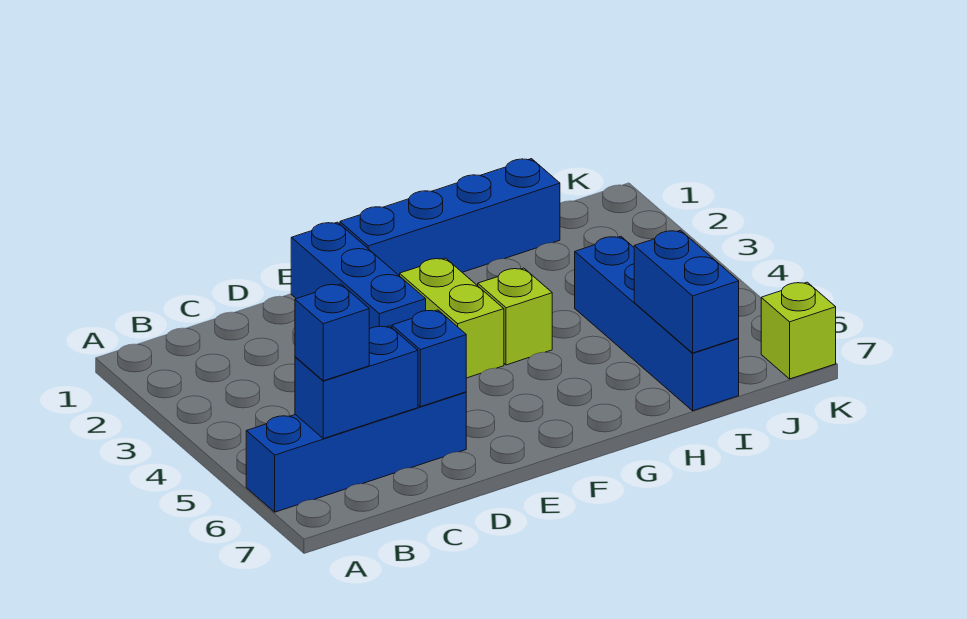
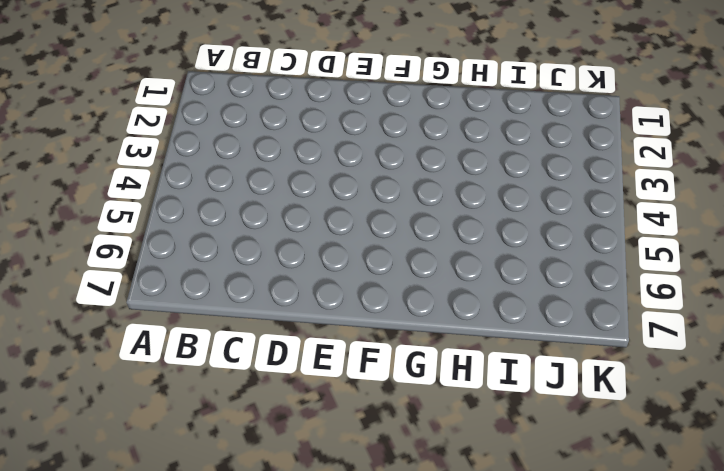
none -> blue brick A6:D6 level 1
none -> blue brick E1:E3 level 1

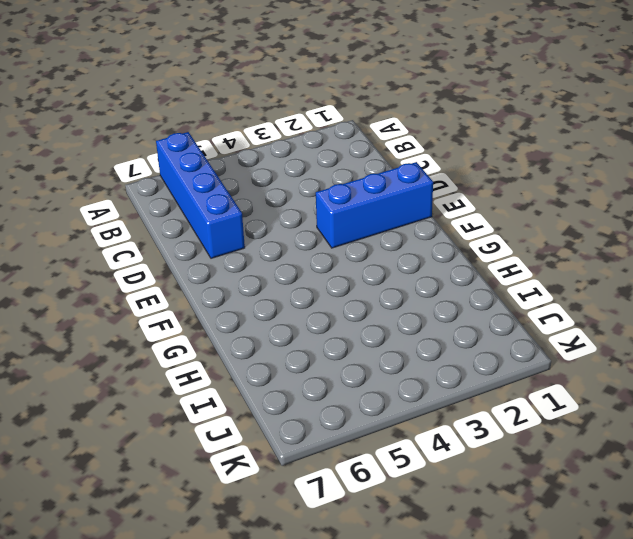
none -> blue brick F1:I1 level 1
none -> lime brick F3:F4 level 1

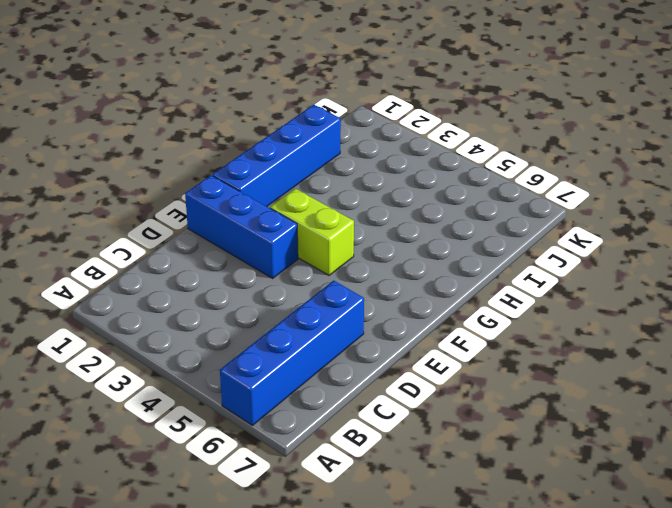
none -> lime brick G4 level 1
none -> blue brick I4:I7 level 1

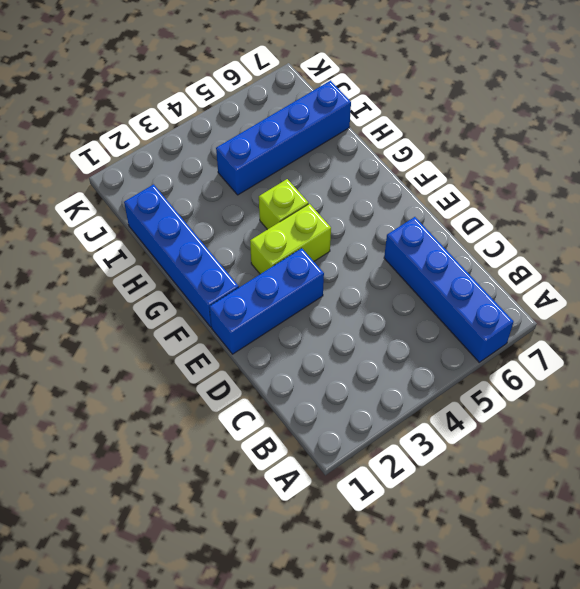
none -> lime brick K7 level 1
none -> blue brick B6:C6 level 2

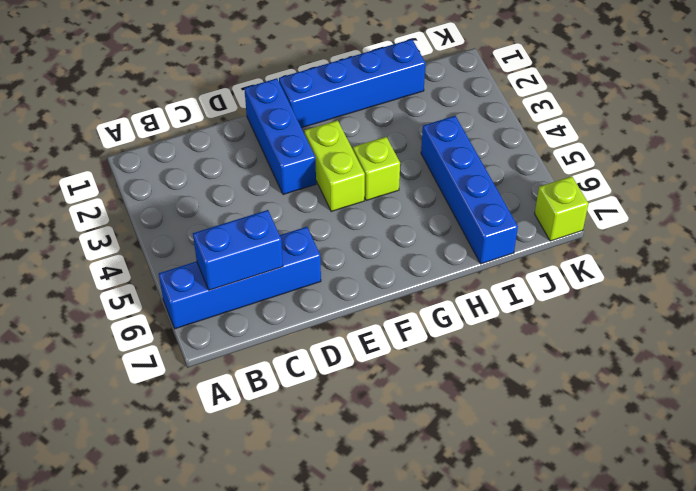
none -> blue brick D6 level 2
none -> blue brick I6:I7 level 2

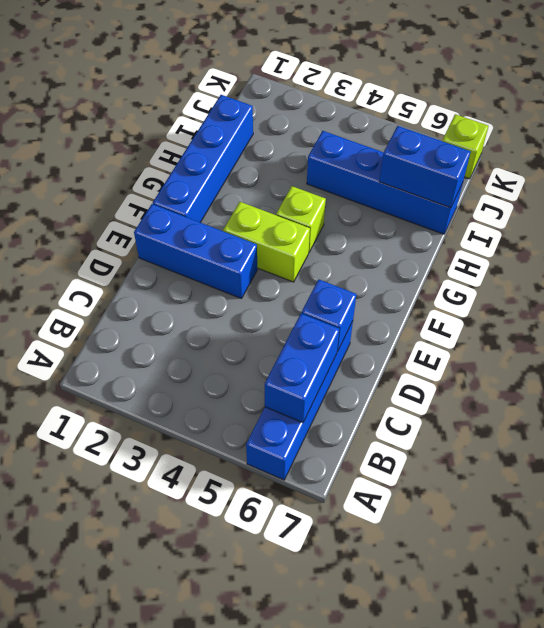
none -> blue brick B6 level 3

